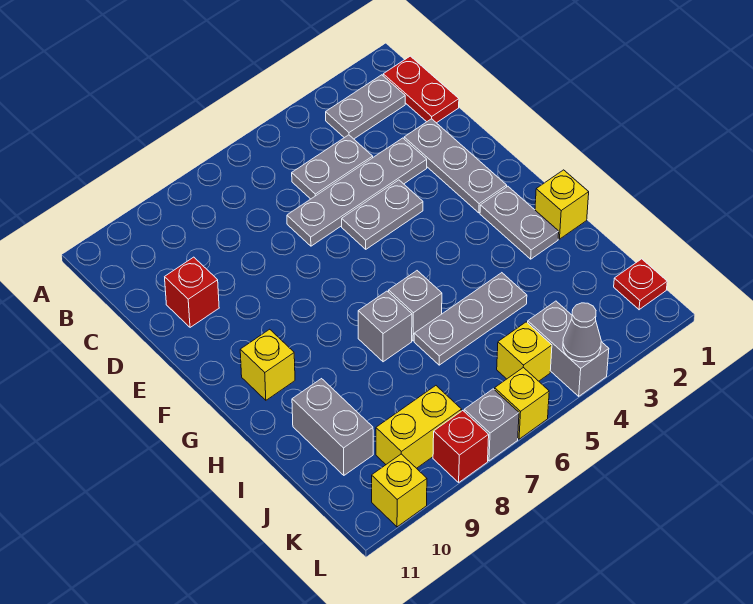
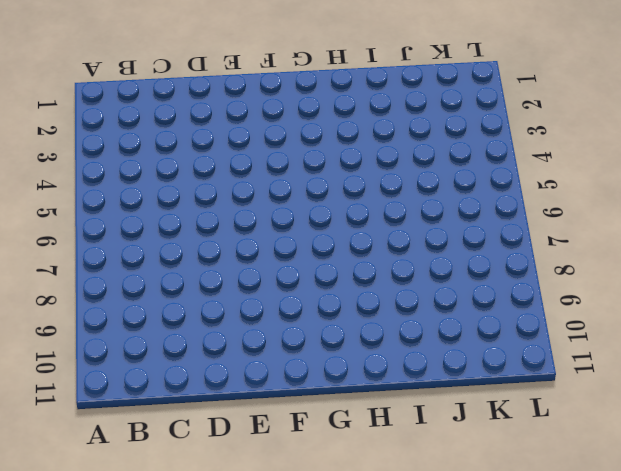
none -> red plate B1:C1 level 1
none -> grey plate B2:B3 level 1
none -> grey plate C4:C5 level 1

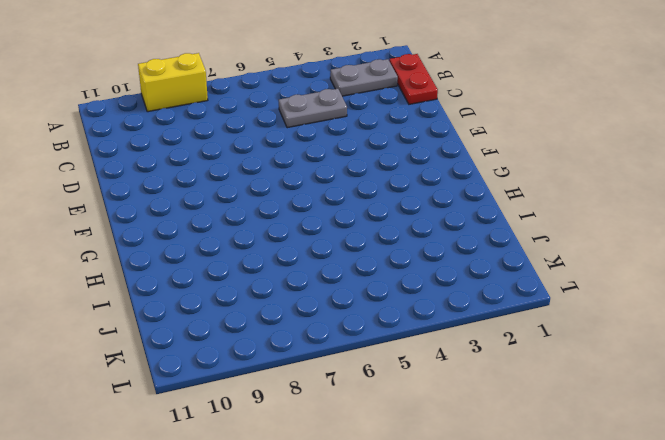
yellow brick A8:A9 level 1 -> yellow brick K8:K9 level 1
none -> grey plate D2:F2 level 1
none -> grey plate D3:D6 level 1
none -> red brick D10 level 1

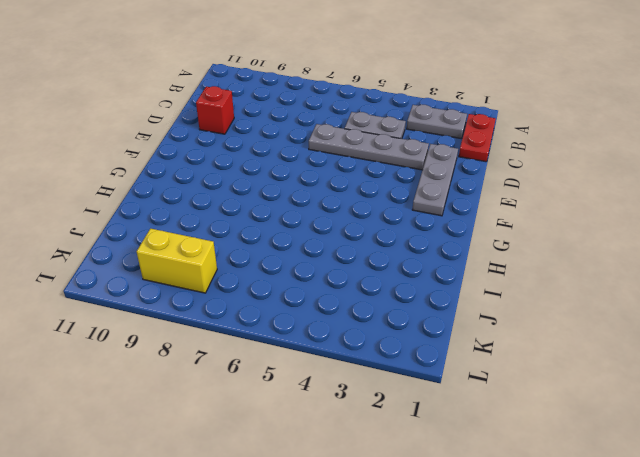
none -> grey plate E4:E5 level 1
none -> grey plate G2:H2 level 1
none -> yellow brick G10 level 1

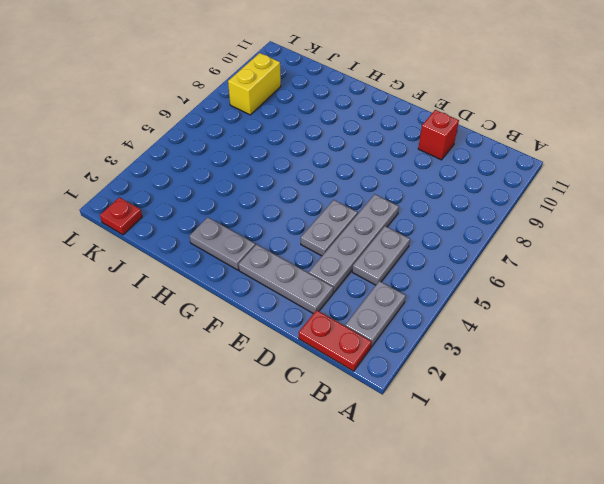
none -> yellow brick G10 level 1
none -> yellow brick H1 level 1
none -> grey brick H6 level 1

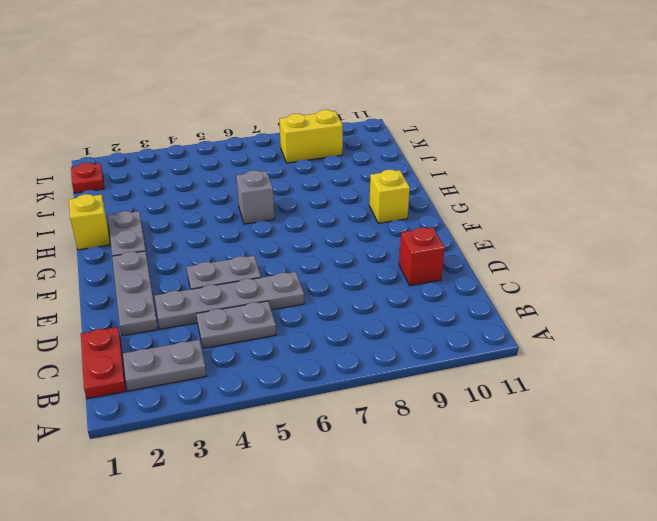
none -> grey brick H7 level 1
none -> grey plate I4:I6 level 1
none -> grey brick I10:J10 level 1

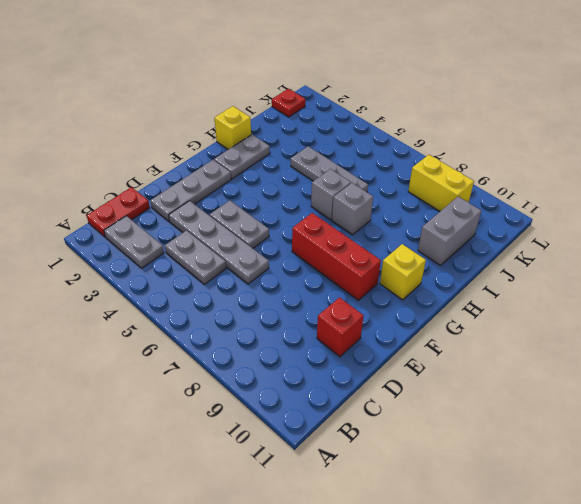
red brick F7:F9 level 1 -> none
none -> grey brick K4:L4 level 1
none -> yellow brick K5 level 1
none -> yellow brick L6 level 1

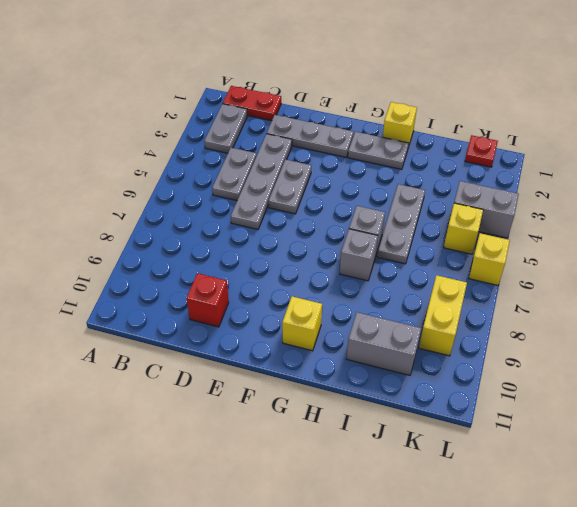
none -> grey brick L7 level 1
none -> red brick L8 level 1
none -> yellow brick L10 level 1

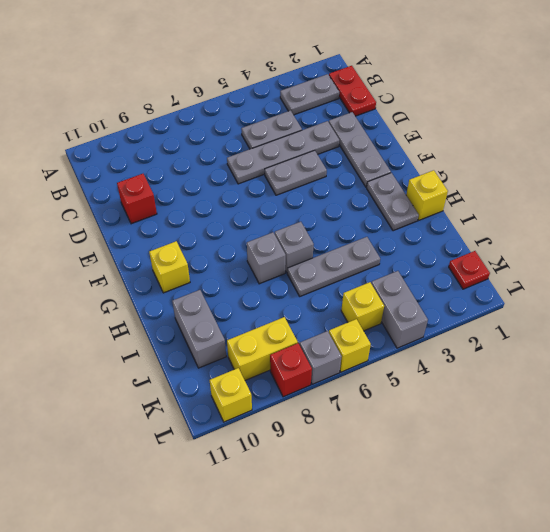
none -> grey cone L4 level 2

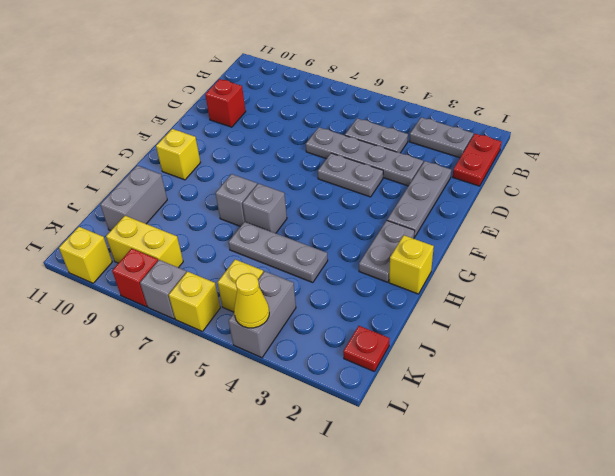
yellow cone L4 level 2 -> grey cone L4 level 2

